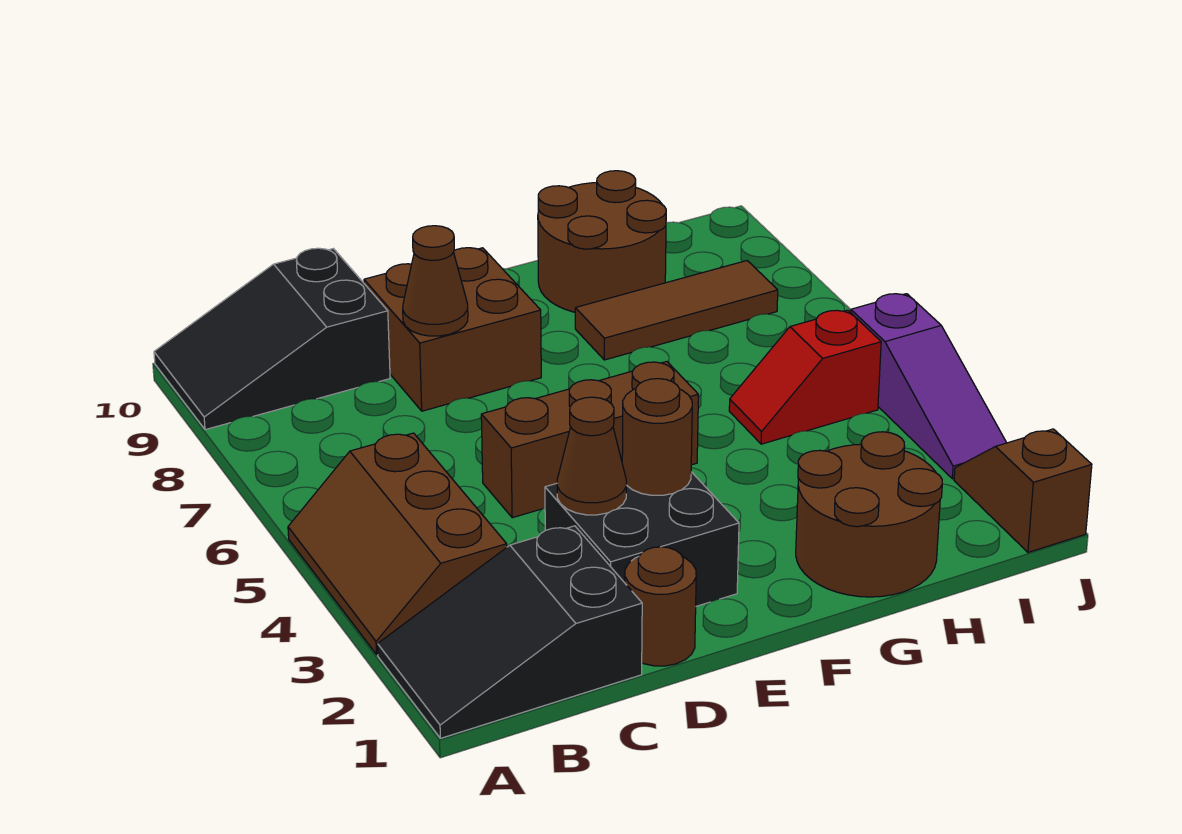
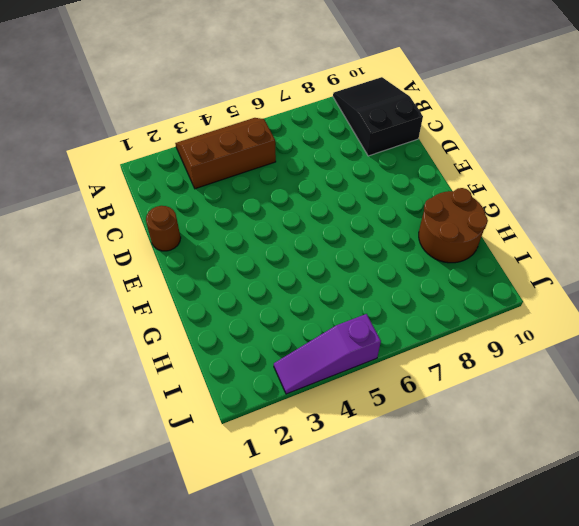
none -> black slope A1:C2 level 1 top C
none -> black brick D2:E3 level 1
none -> brown brick D5:F5 level 1

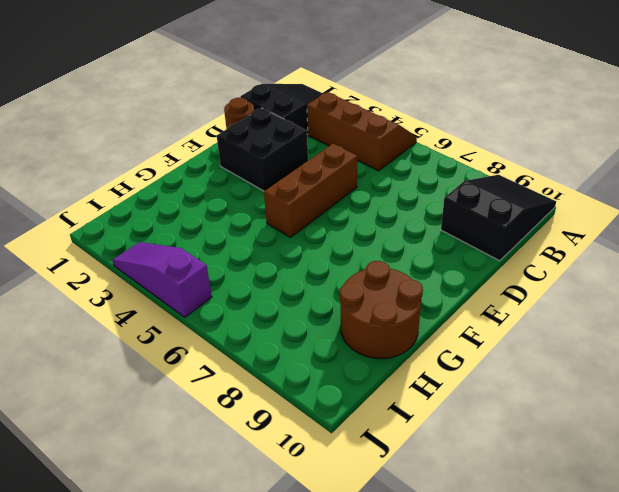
none -> brown brick D8:E9 level 1
none -> brown round brick G1:H2 level 1
none -> brown tile G8:I8 level 1

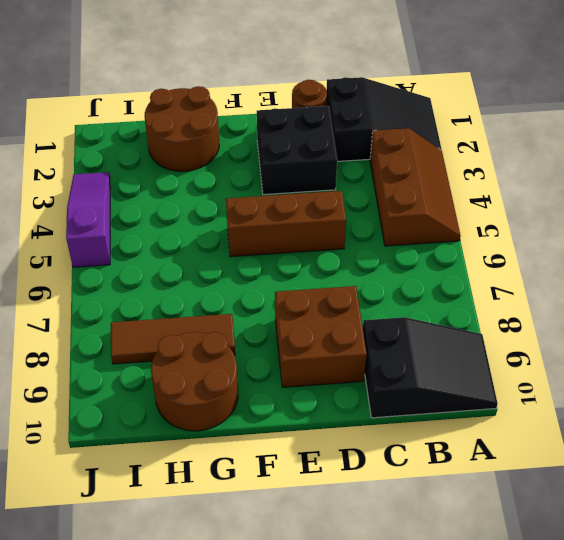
none -> red slope H5:I5 level 1 top I
none -> brown slope J1:J2 level 1 top 1
none -> brown cone D3 level 2

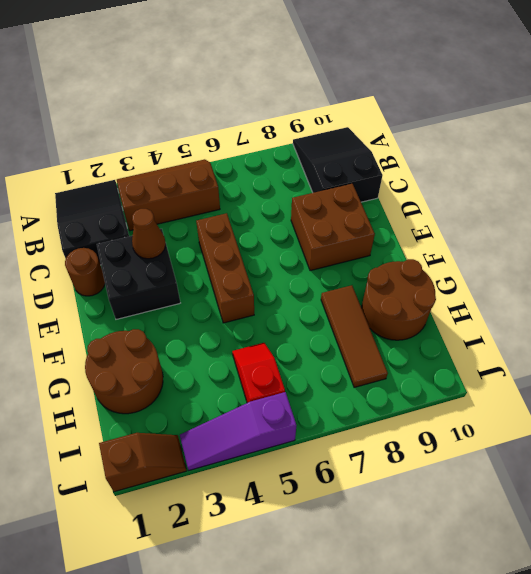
none -> brown cone D8 level 2
none -> brown round brick E3 level 2

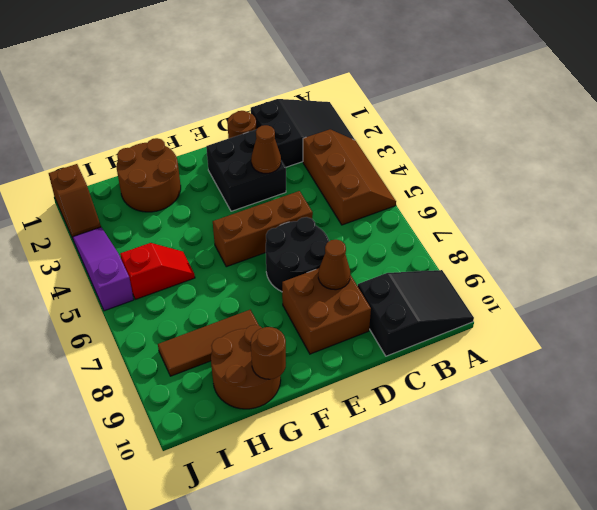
black round brick D6:E7 level 1 -> none
brown round brick G10 level 2 -> brown round brick E3 level 2

